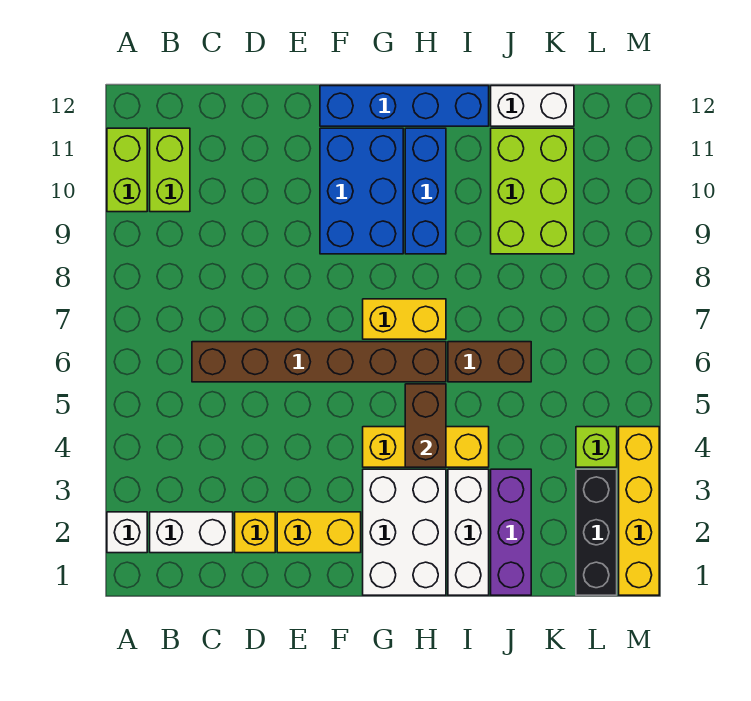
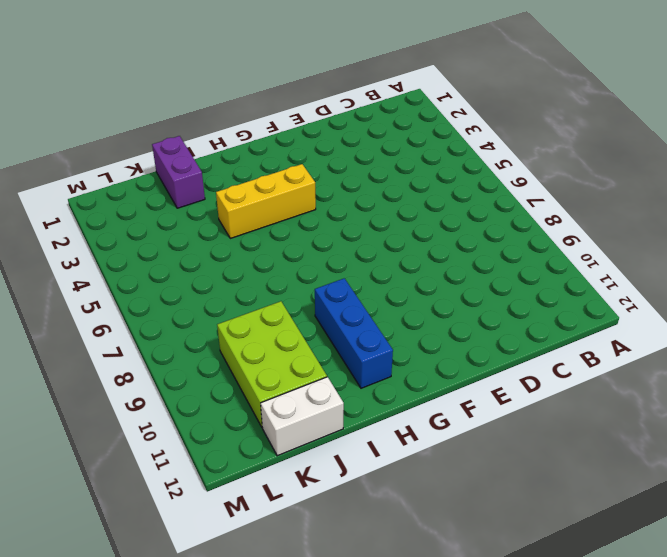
purple brick J1:J2 level 1 -> purple brick J1:J3 level 1
none -> white brick A2 level 1
none -> lime brick A10:A11 level 1
none -> white brick B2:C2 level 1

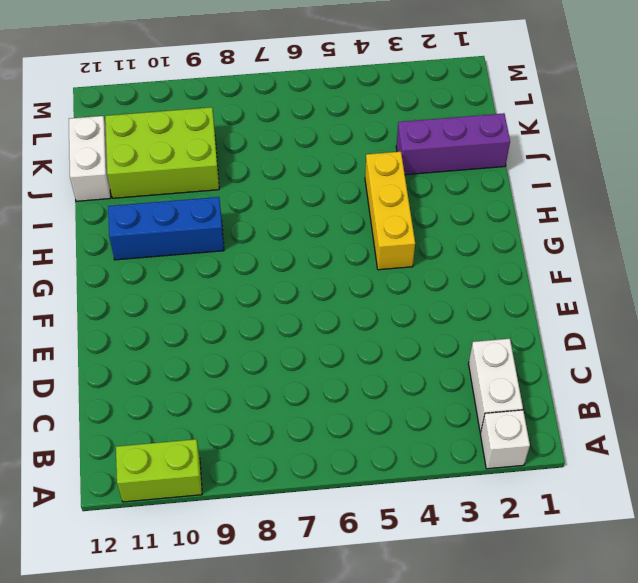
none -> lime brick B10:B11 level 1
none -> brown brick C6:H6 level 1
none -> yellow brick D2 level 1

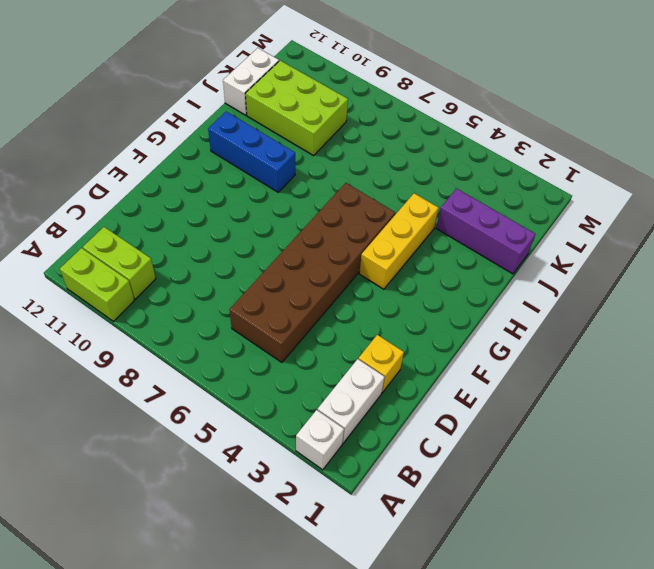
brown brick C5:H6 level 1 -> brown brick C6:H6 level 1
none -> yellow brick E2:F2 level 1
none -> blue brick F9:G11 level 1
none -> blue brick F12:I12 level 1

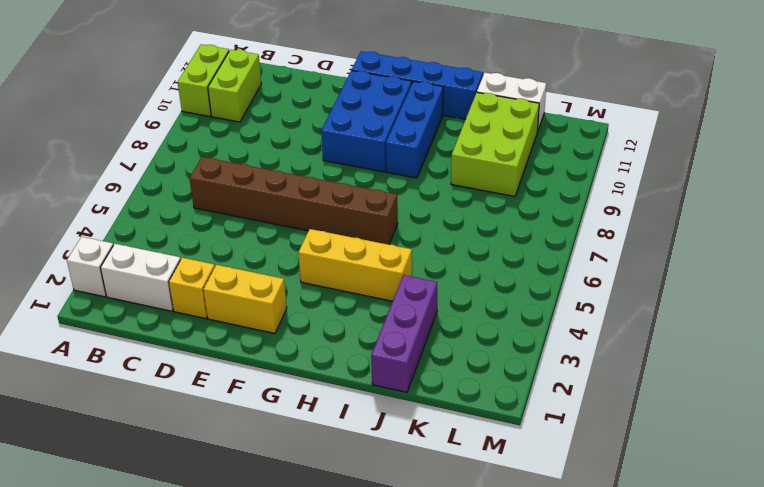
none -> white brick G1:H3 level 1
none -> yellow brick G7:H7 level 1
none -> white brick I1:I3 level 1

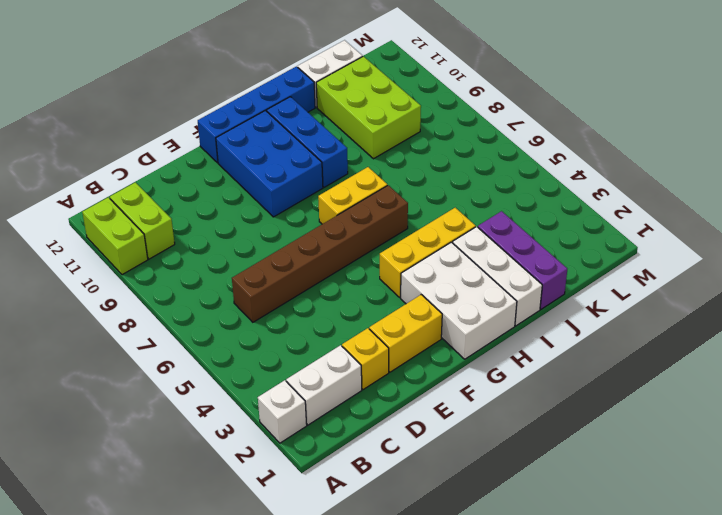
none -> brown brick I6:J6 level 1
none -> black brick L1:L3 level 1
none -> lime brick L4 level 1

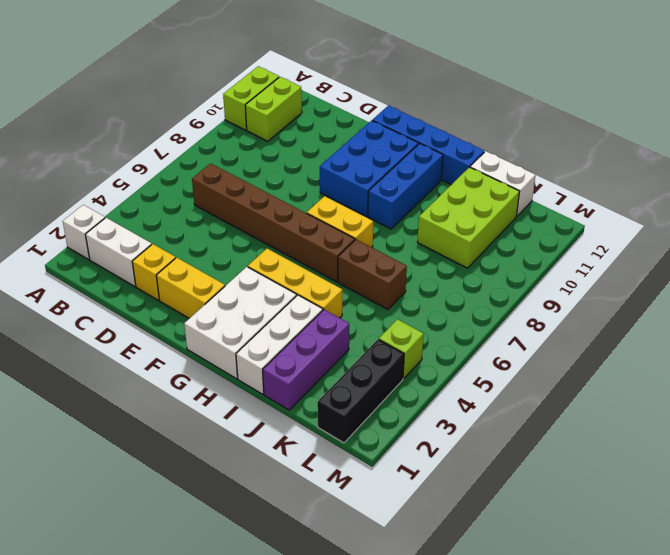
none -> yellow brick M1:M4 level 1
none -> brown brick H4:H5 level 2

